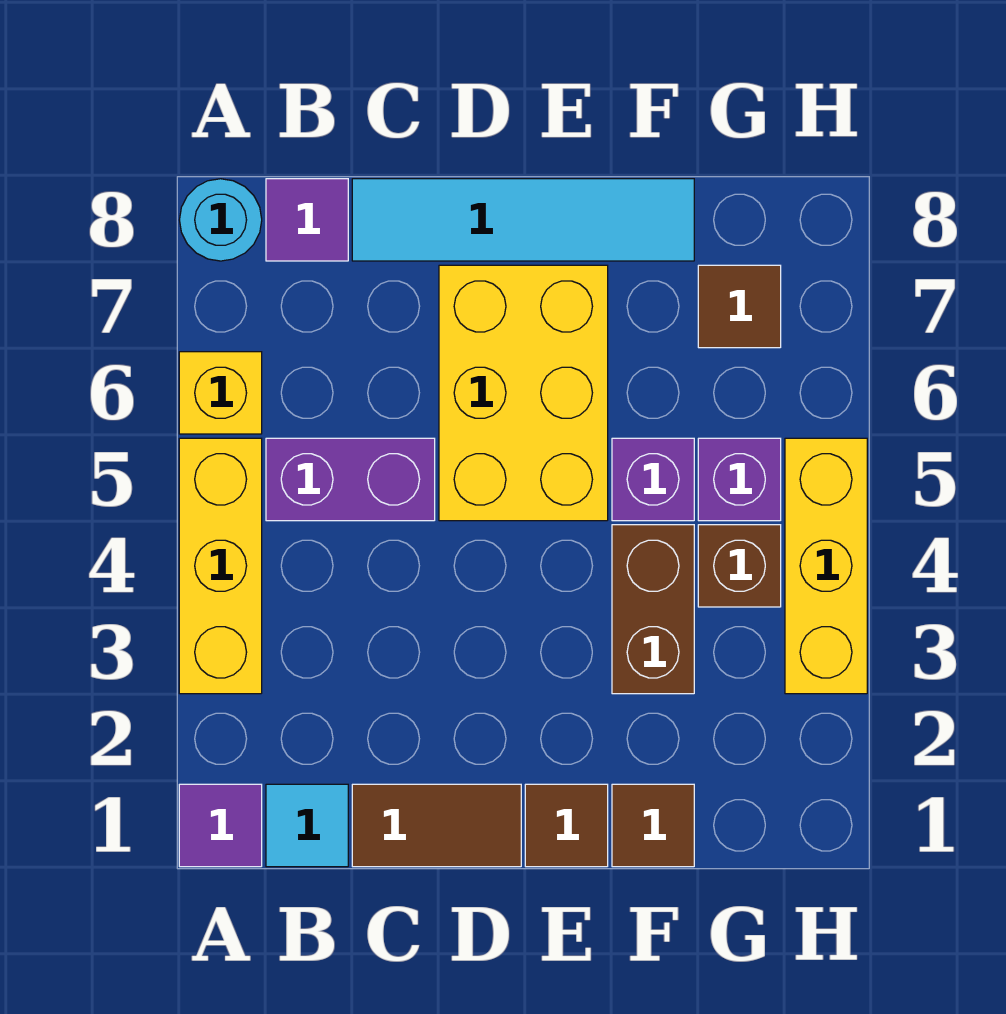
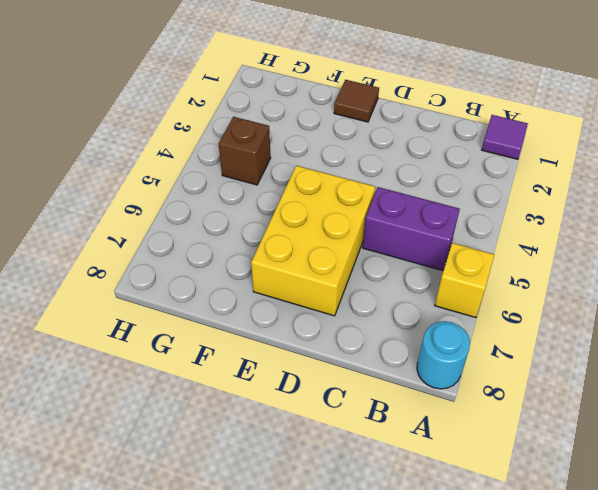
none -> yellow brick A3:A5 level 1
none -> cyan tile B1 level 1
none -> purple tile B8 level 1

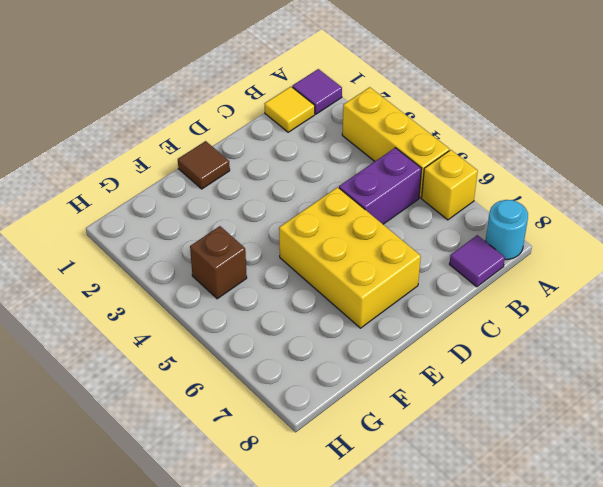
yellow tile B1 level 1 -> cyan tile B1 level 1
none -> brown tile C1:D1 level 1
none -> cyan tile C8:F8 level 1
none -> brown tile F1 level 1

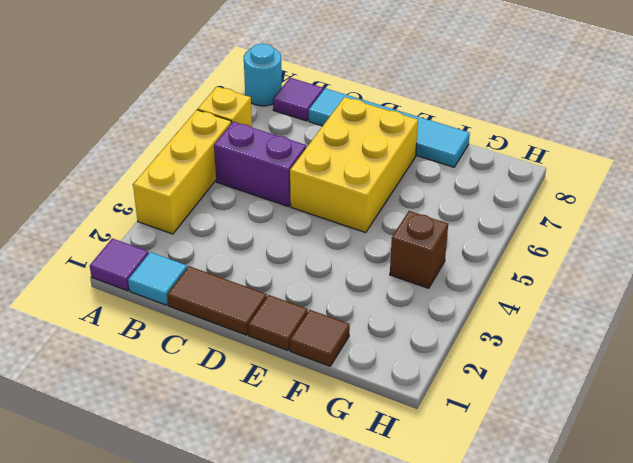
none -> brown brick F3:F4 level 1
none -> purple brick F5 level 1
none -> purple brick G5 level 1

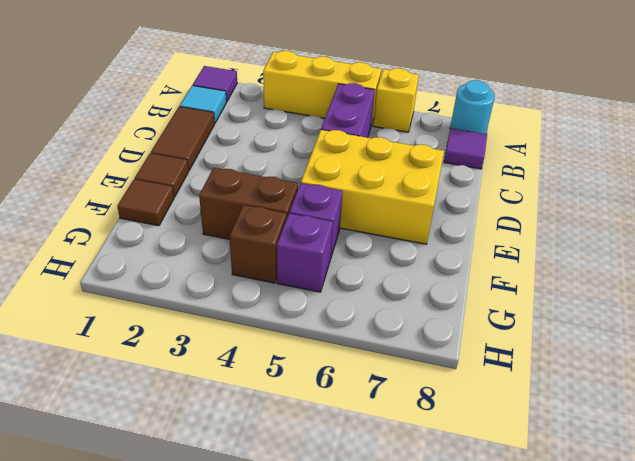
none -> cyan tile C8:F8 level 1
none -> brown tile G7 level 1
none -> yellow brick H3:H5 level 1

